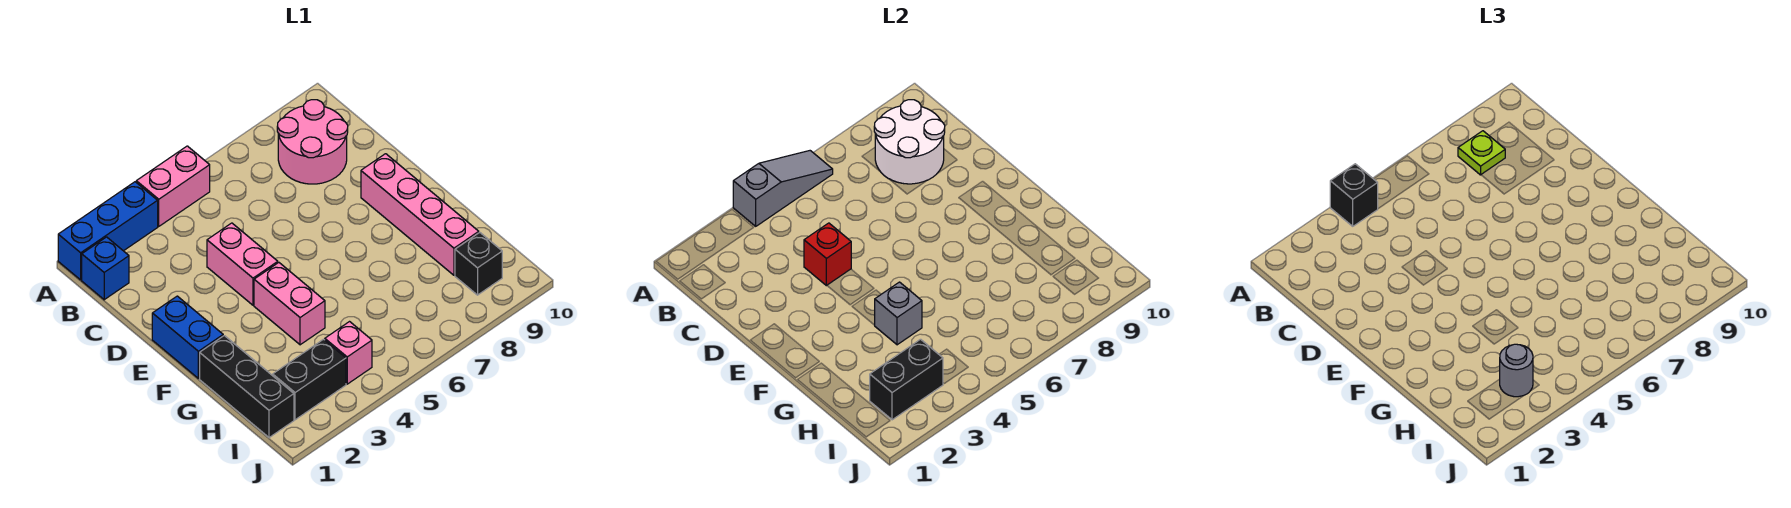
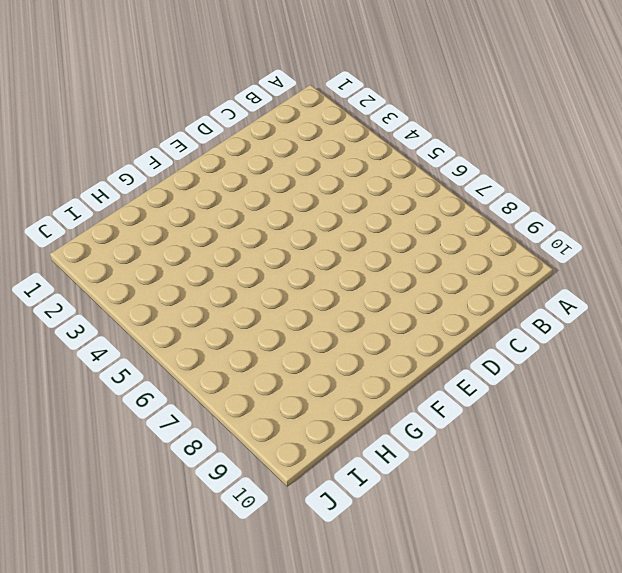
none -> blue brick A1:A3 level 1
none -> pink brick A4:A5 level 1
none -> blue brick B1 level 1

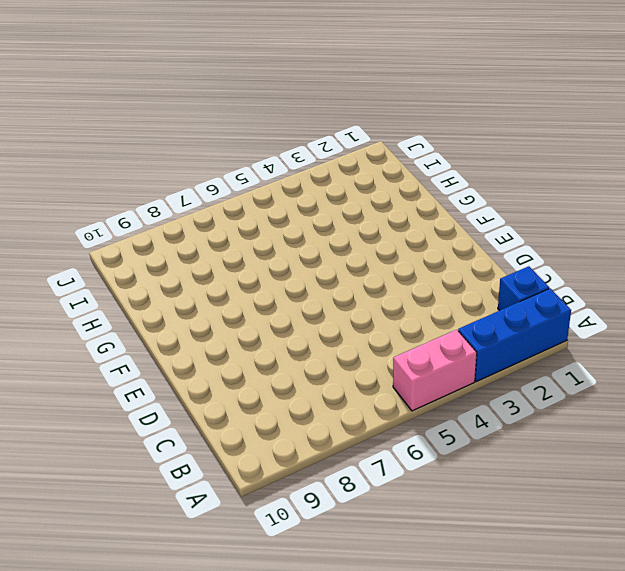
none -> pink round brick B8:C9 level 1
none -> pink brick D4:E4 level 1
none -> blue brick E1:F1 level 1

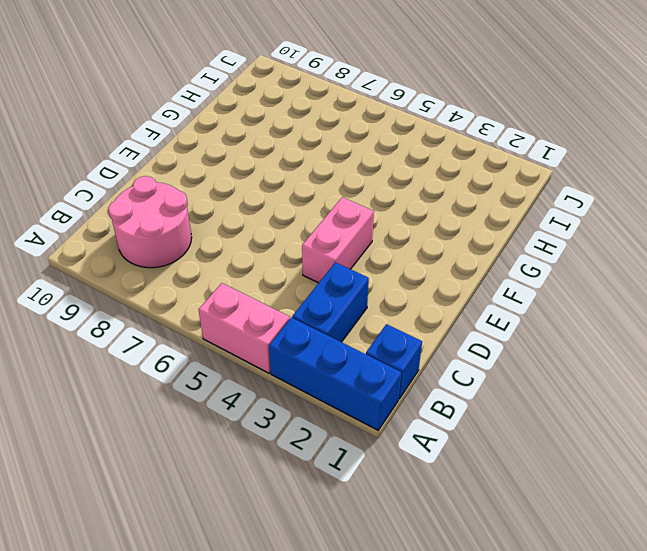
blue brick B3:C3 level 1 -> blue brick E1:F1 level 1
none -> pink brick E9:H9 level 1
none -> pink brick F4:G4 level 1
none -> black brick G1:I1 level 1

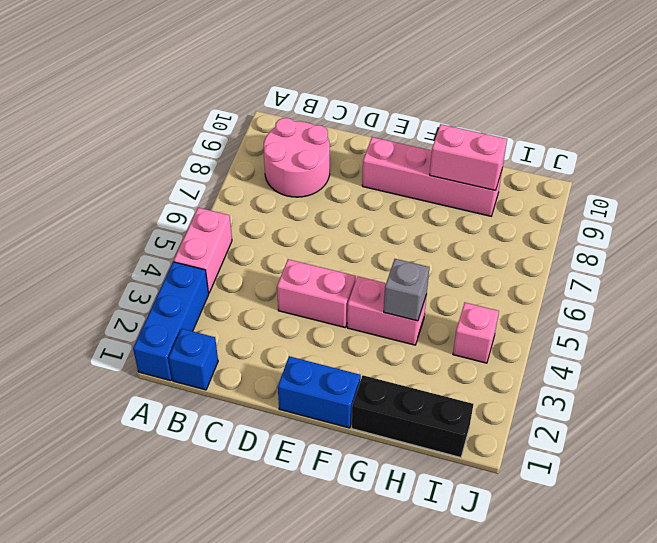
pink brick G9:H9 level 2 -> none
none -> black brick I2:I3 level 1
none -> black brick I9 level 1
none -> grey slope A4:A6 level 2 top 4

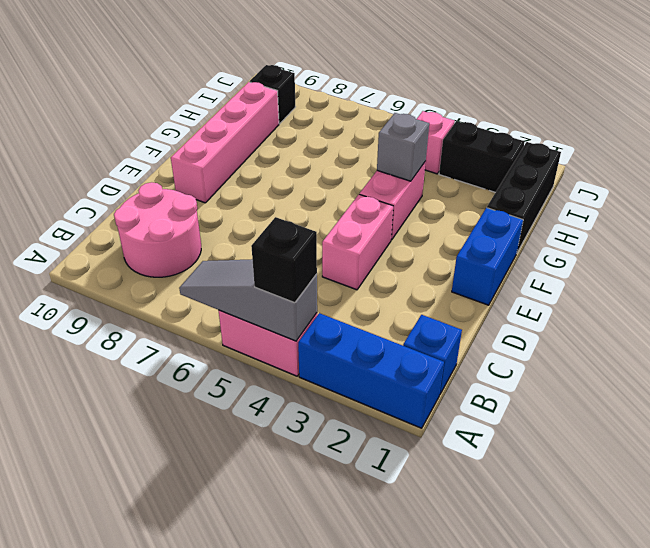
none -> white round brick B8:C9 level 2
none -> red brick D4 level 2
none -> black brick I2:I3 level 2

